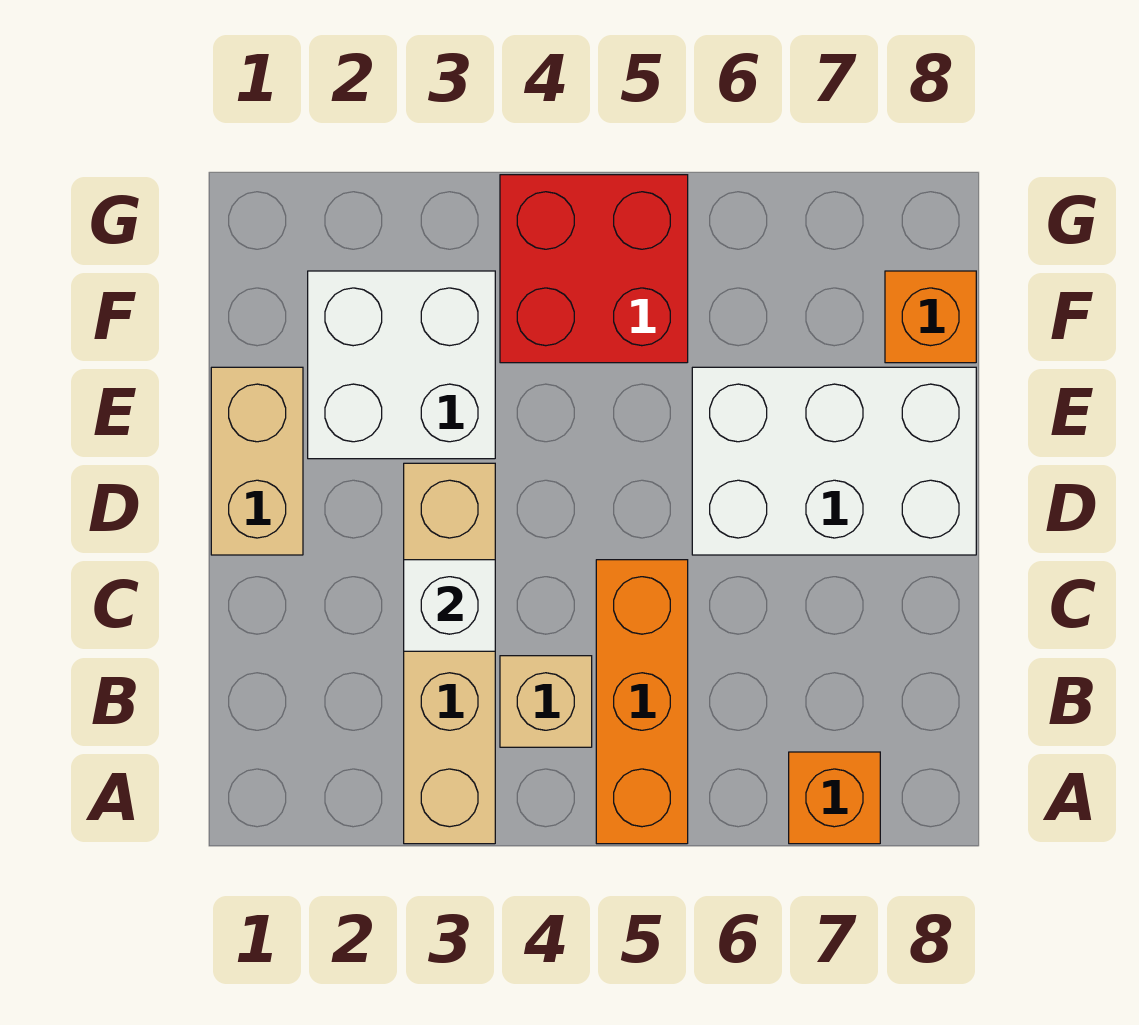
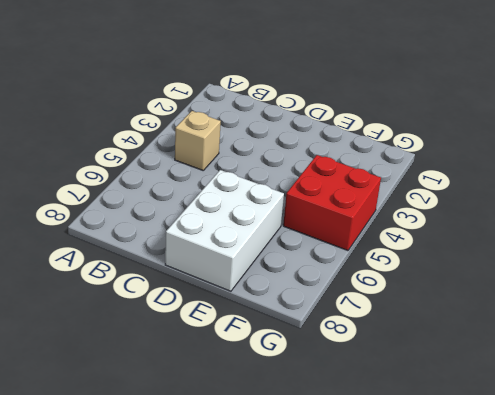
none -> tan brick A3:D3 level 1
none -> orange brick A5:C5 level 1

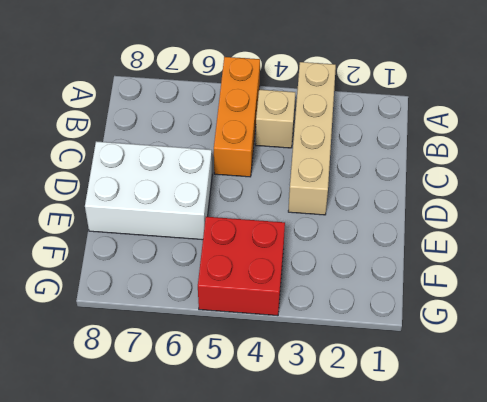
none -> orange brick A7 level 1
none -> tan brick D1:E1 level 1

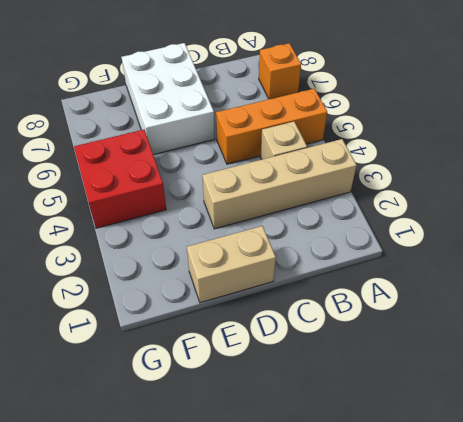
none -> white brick E2:F3 level 1
none -> orange brick F8 level 1

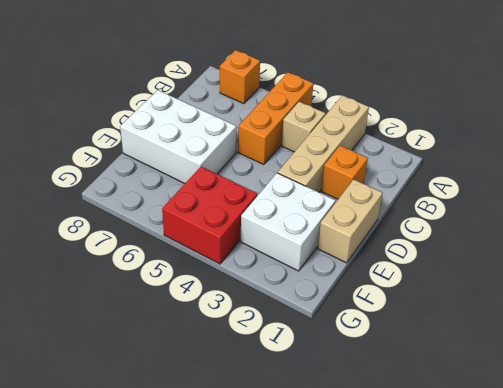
orange brick C2 level 1 -> orange brick F8 level 1
none -> white brick C3 level 2

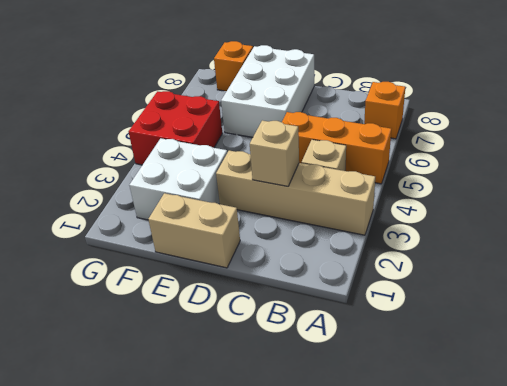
tan brick C3 level 2 -> white brick C3 level 2

